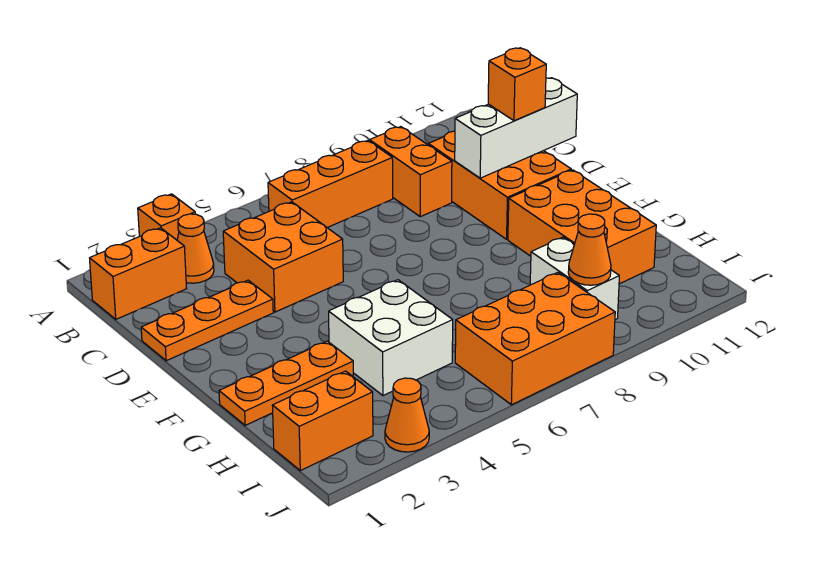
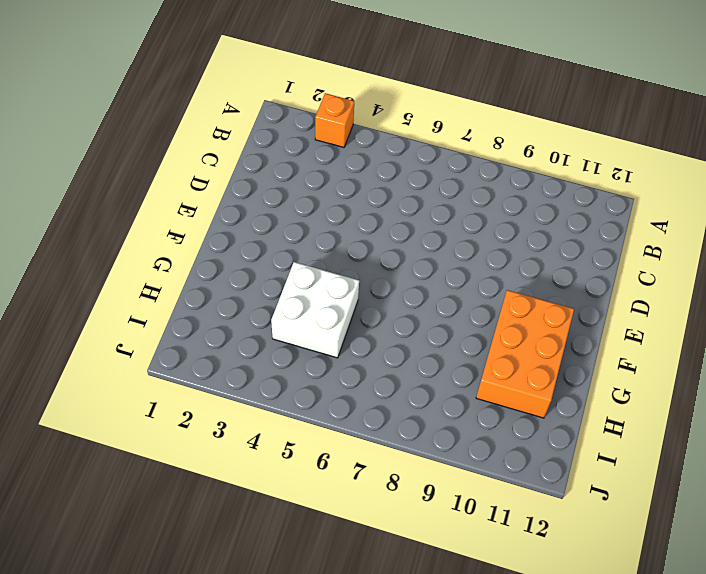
none -> orange brick B1:B2 level 1
none -> orange cone B3 level 1
none -> orange brick B6:B8 level 1

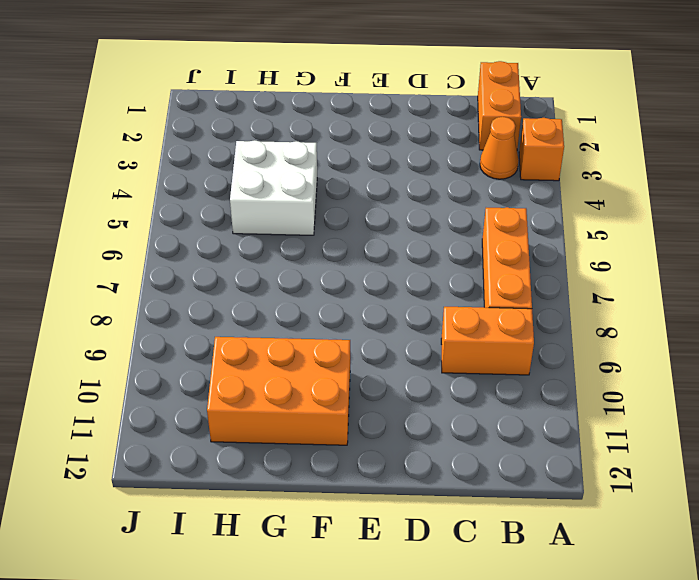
none -> orange brick C4:D5 level 1
none -> orange brick C10:E11 level 1
none -> orange plate D1:D3 level 1

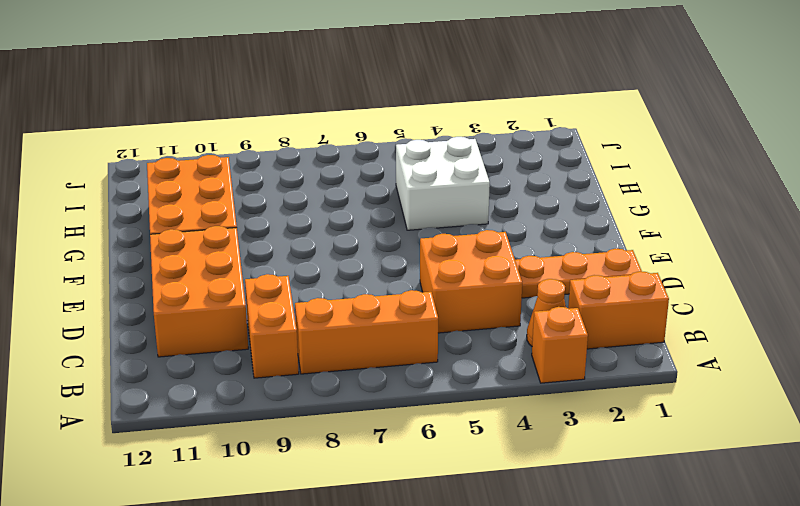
none -> orange plate G1:G3 level 1
none -> white brick H9:I9 level 1
none -> orange brick I1:I2 level 1

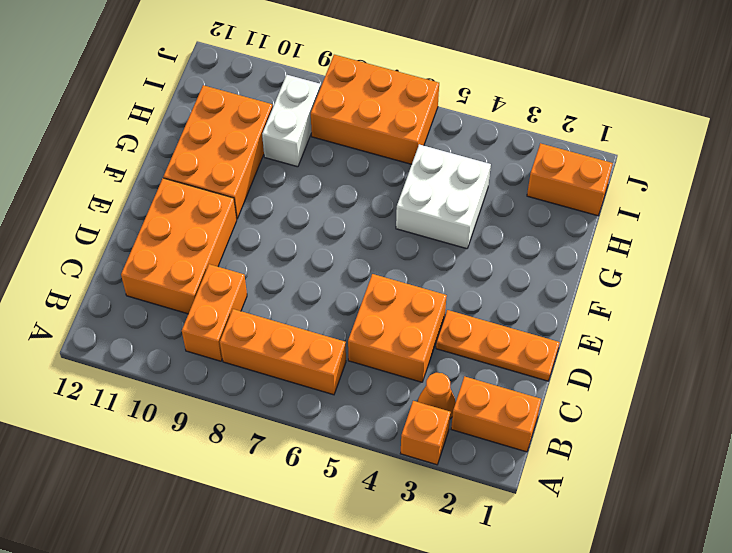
none -> orange plate G1:G3 level 1
none -> orange cone J3 level 1
none -> white brick D10:D12 level 2

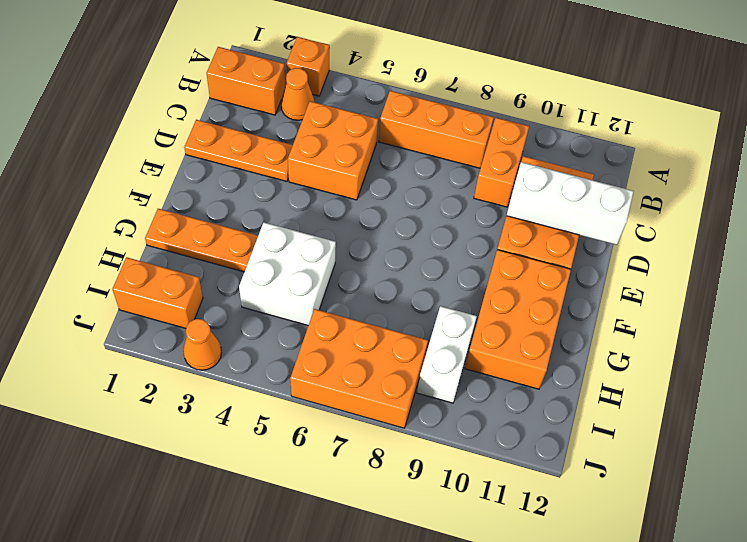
none -> orange cone I9 level 2
none -> orange brick D11 level 3

